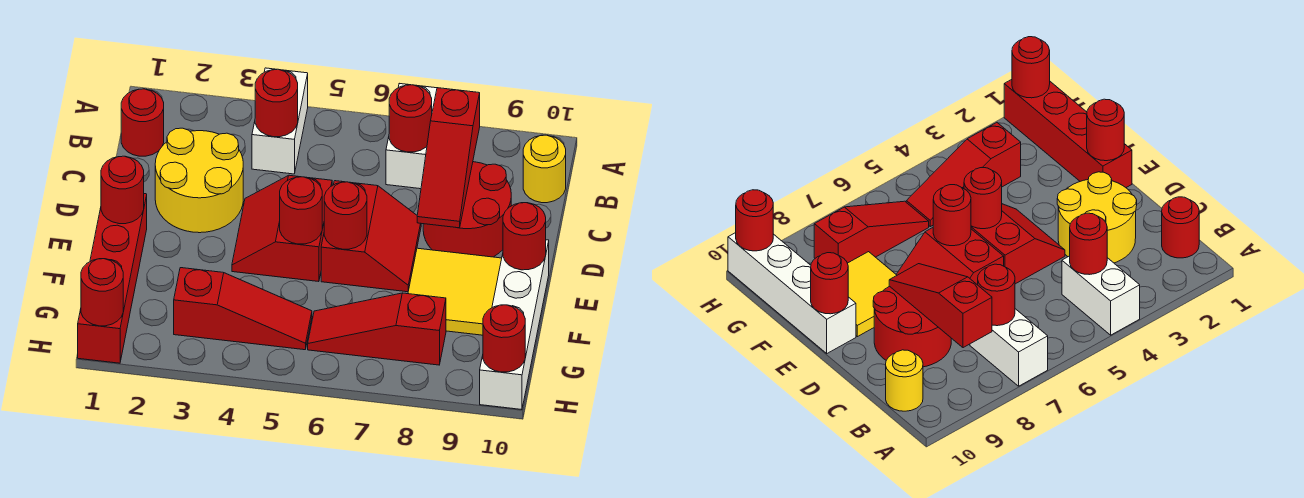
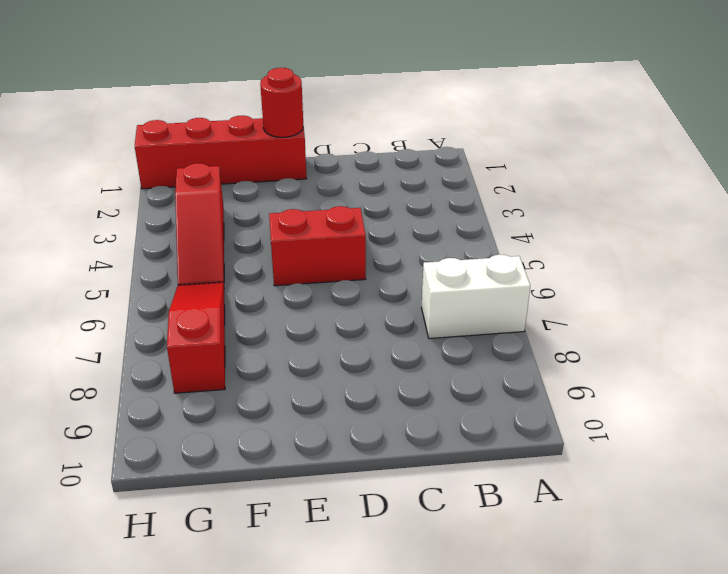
none -> white brick A4:B4 level 1
none -> red round brick B1 level 1
none -> yellow round brick B10 level 1

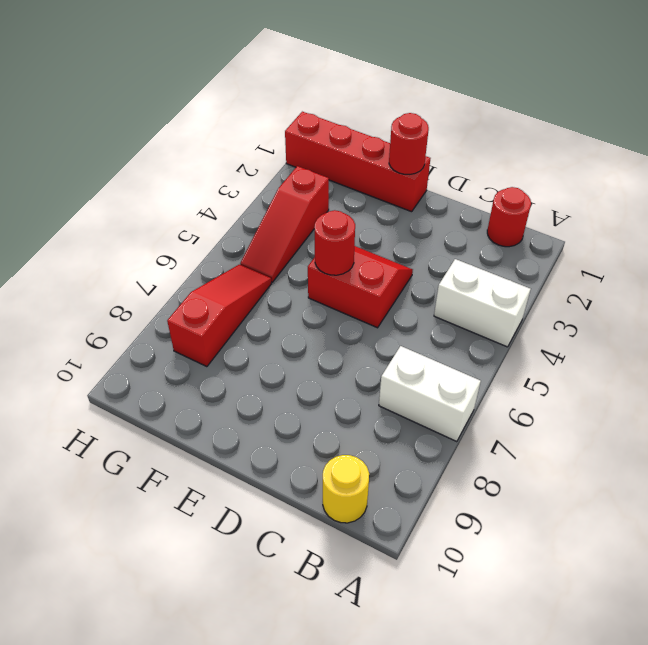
none -> yellow round brick C2:D3 level 1
none -> red round brick C8:D9 level 1
none -> red slope D6:E7 level 1 top 6

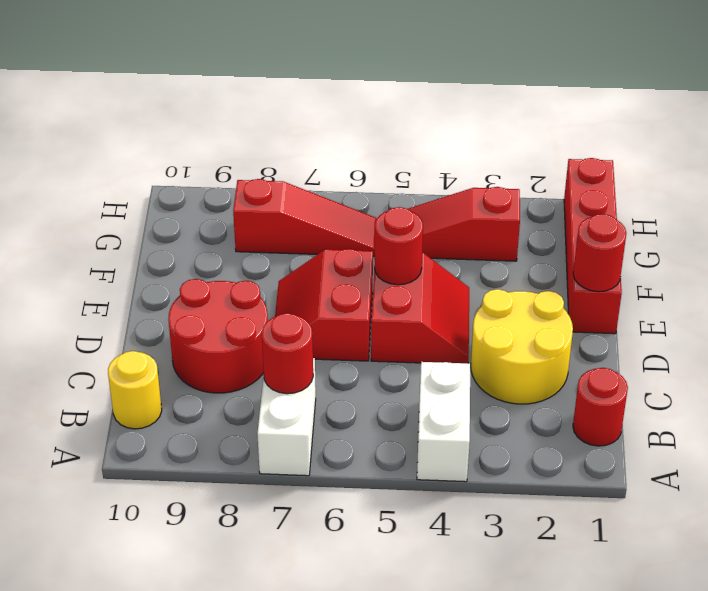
none -> yellow tile E8:F9 level 1
none -> white brick E10:H10 level 1
none -> red round brick B4 level 2

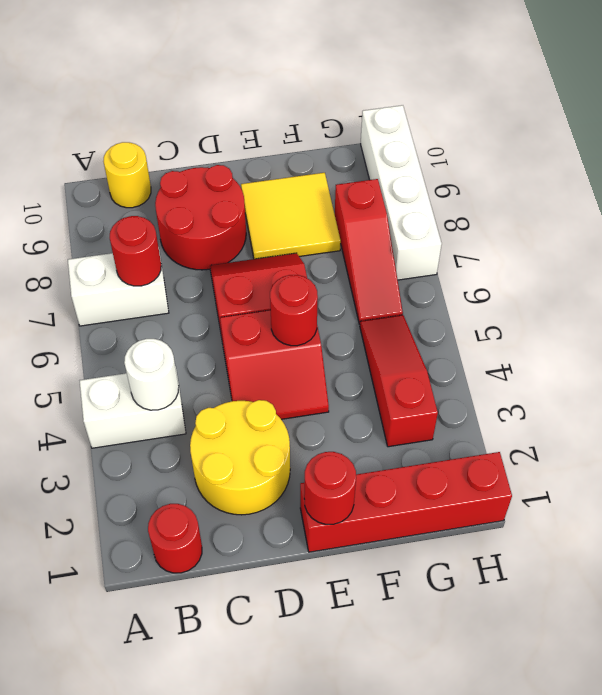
white round brick B4 level 2 -> red round brick B4 level 2
white brick H7:H10 level 1 -> white brick E10:H10 level 1
none -> red slope B8:D8 level 2 top B
none -> red round brick E6 level 2
none -> red round brick E10 level 2

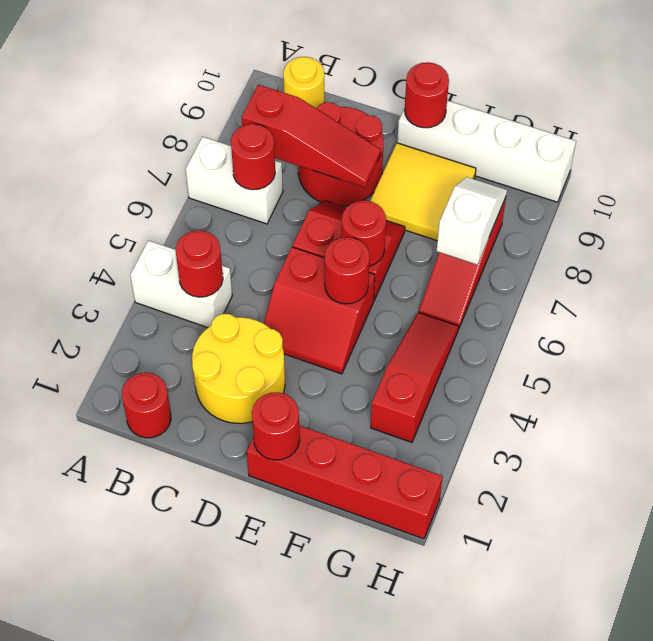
white slope G7:G8 level 2 top 7 -> none
none -> red round brick H1 level 2
none -> red round brick H10 level 2

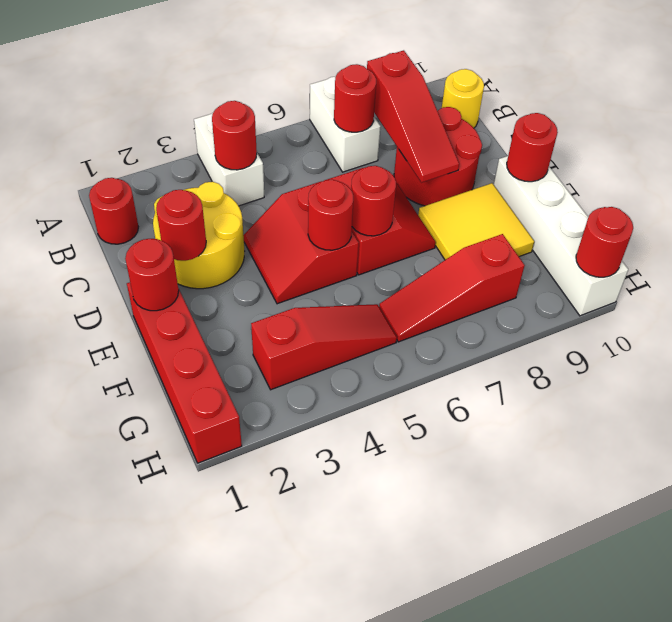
red round brick D2 level 2 -> red round brick H1 level 2

